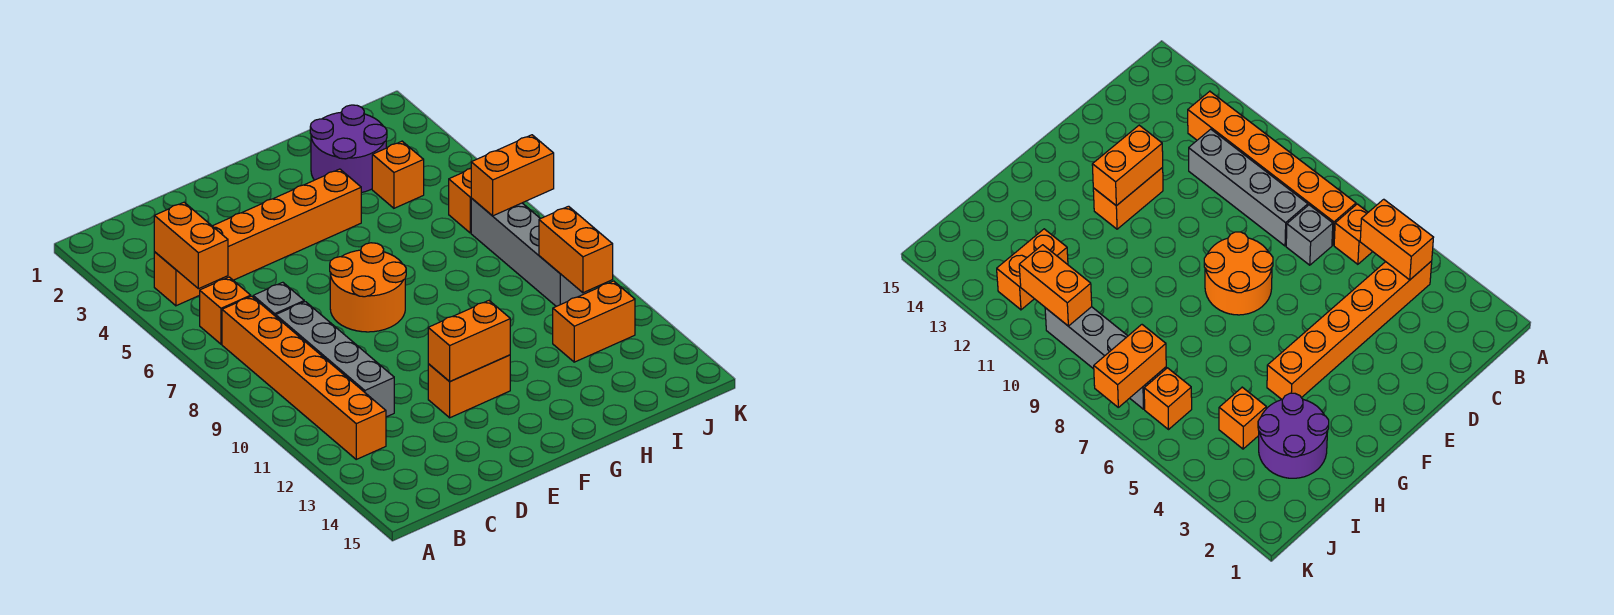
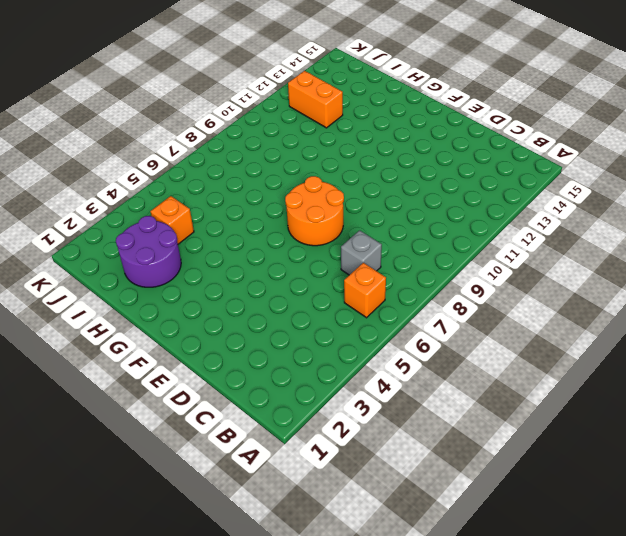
none -> orange brick B4:G4 level 1
none -> orange brick B7:B12 level 1
none -> grey brick C8:C11 level 1

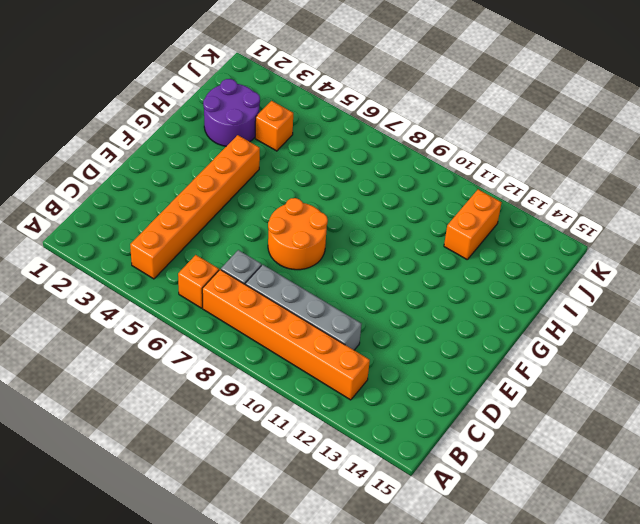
none -> orange brick E12:F12 level 1
none -> orange brick J6 level 1
none -> grey brick J7:J10 level 1

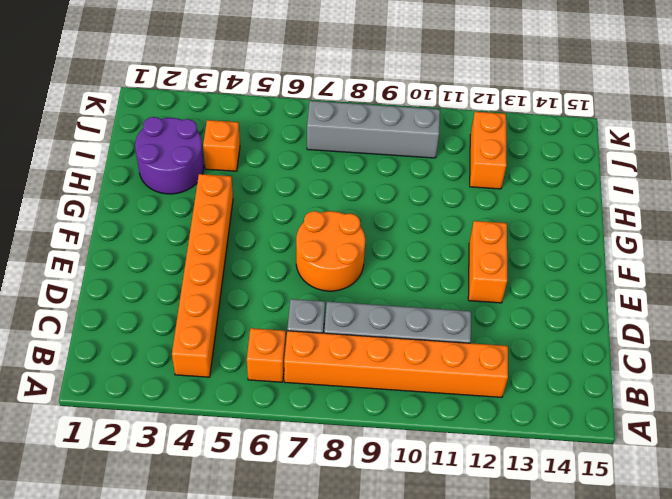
none -> orange brick J6 level 1
none -> orange brick B4:B5 level 2
none -> orange brick E12:F12 level 2

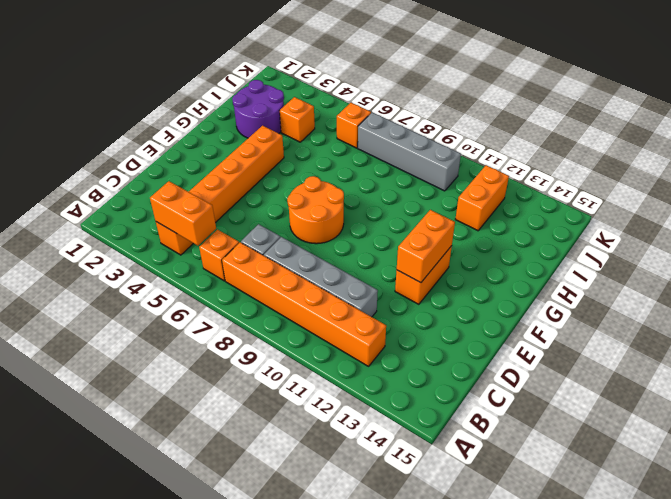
none -> orange brick J7:K7 level 2
none -> orange brick J10:J11 level 2

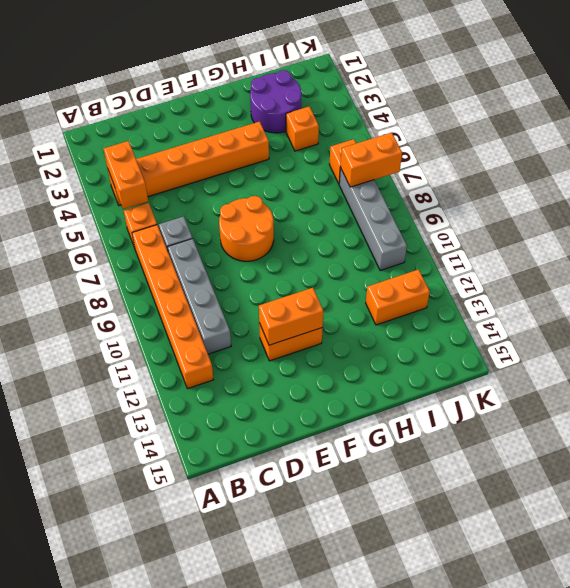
none -> orange brick J10:J11 level 2

